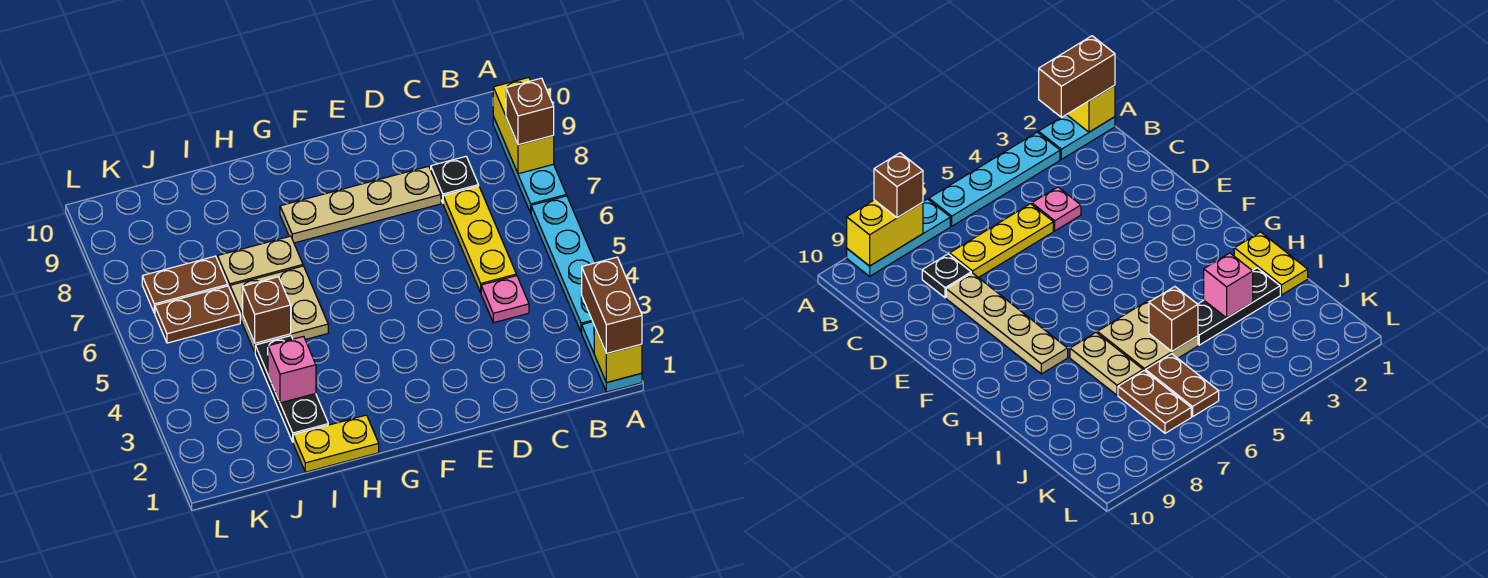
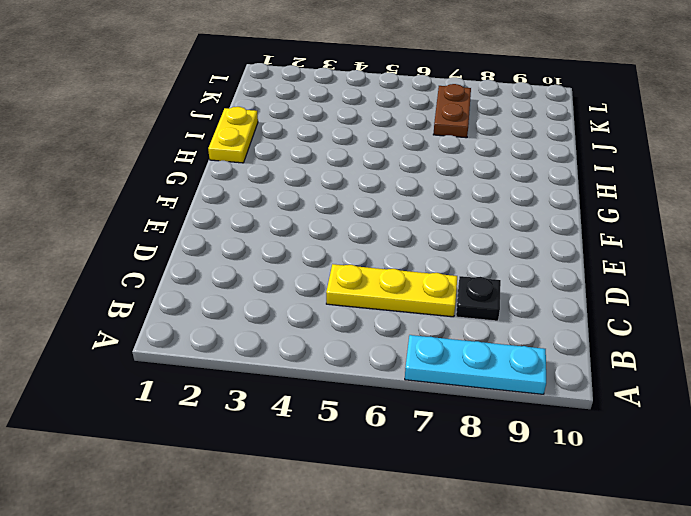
none -> cyan plate A1:A2 level 1
none -> cyan plate A3:A6 level 1
none -> pink plate C4 level 1

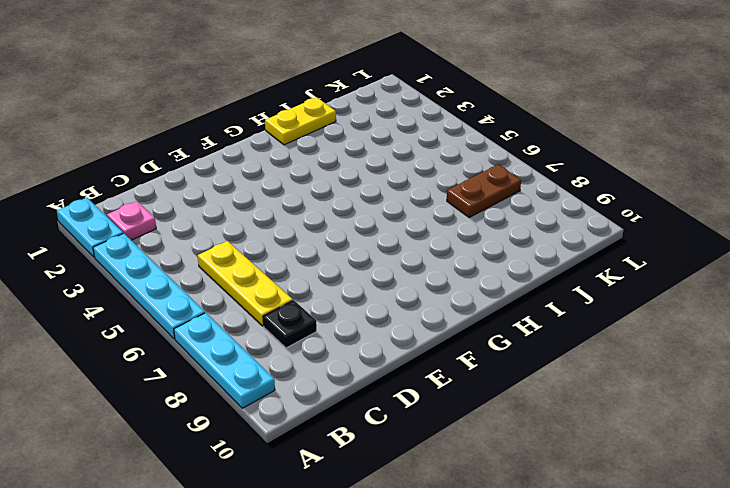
pink plate B2 level 1 -> pink plate C4 level 1
none -> tan plate D8:G8 level 1
none -> tan plate H5:I6 level 1
none -> tan plate H7:I7 level 1

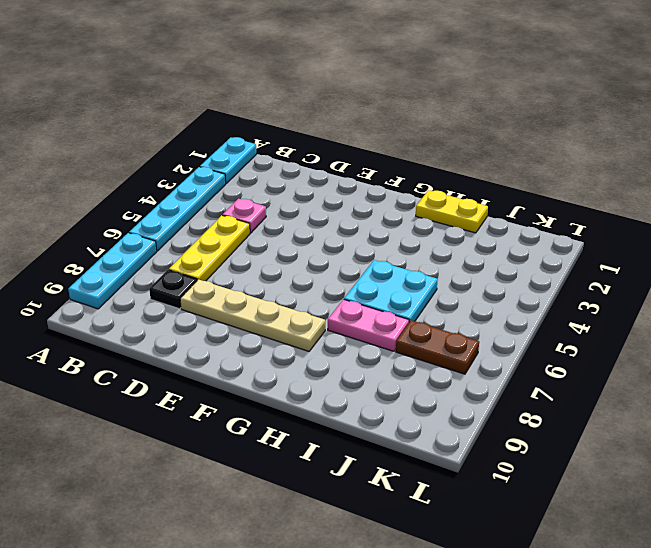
cyan plate H5:I6 level 1 -> tan plate H5:I6 level 1
pink plate H7:I7 level 1 -> tan plate H7:I7 level 1
none -> black plate I2:I4 level 1
none -> brown plate J6:K6 level 1
none -> yellow brick A1 level 2

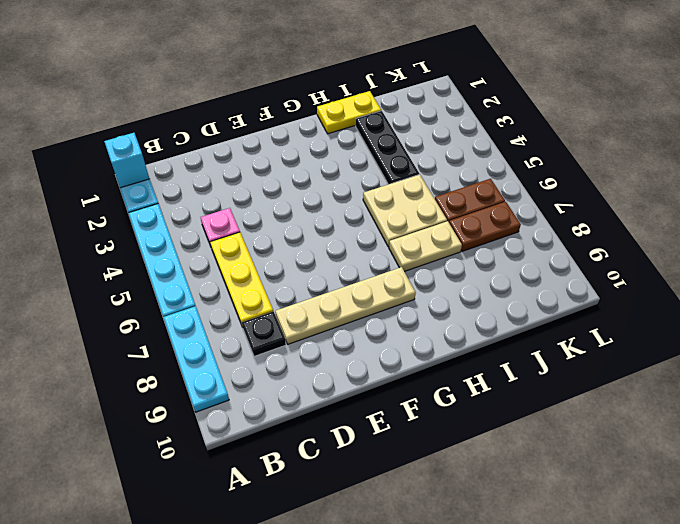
cyan brick A1 level 2 -> yellow brick A1 level 2
none -> yellow brick A8:A9 level 2
none -> pink brick I3 level 2
none -> brown brick I5 level 2

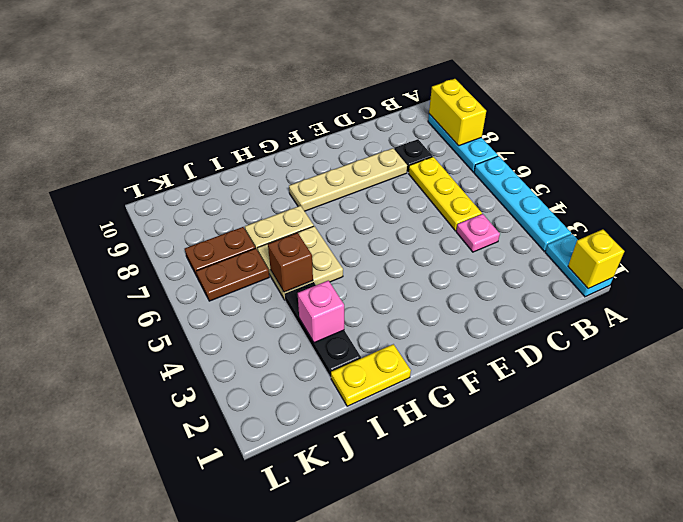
none -> brown brick A1:A2 level 3
none -> brown brick A8 level 3

